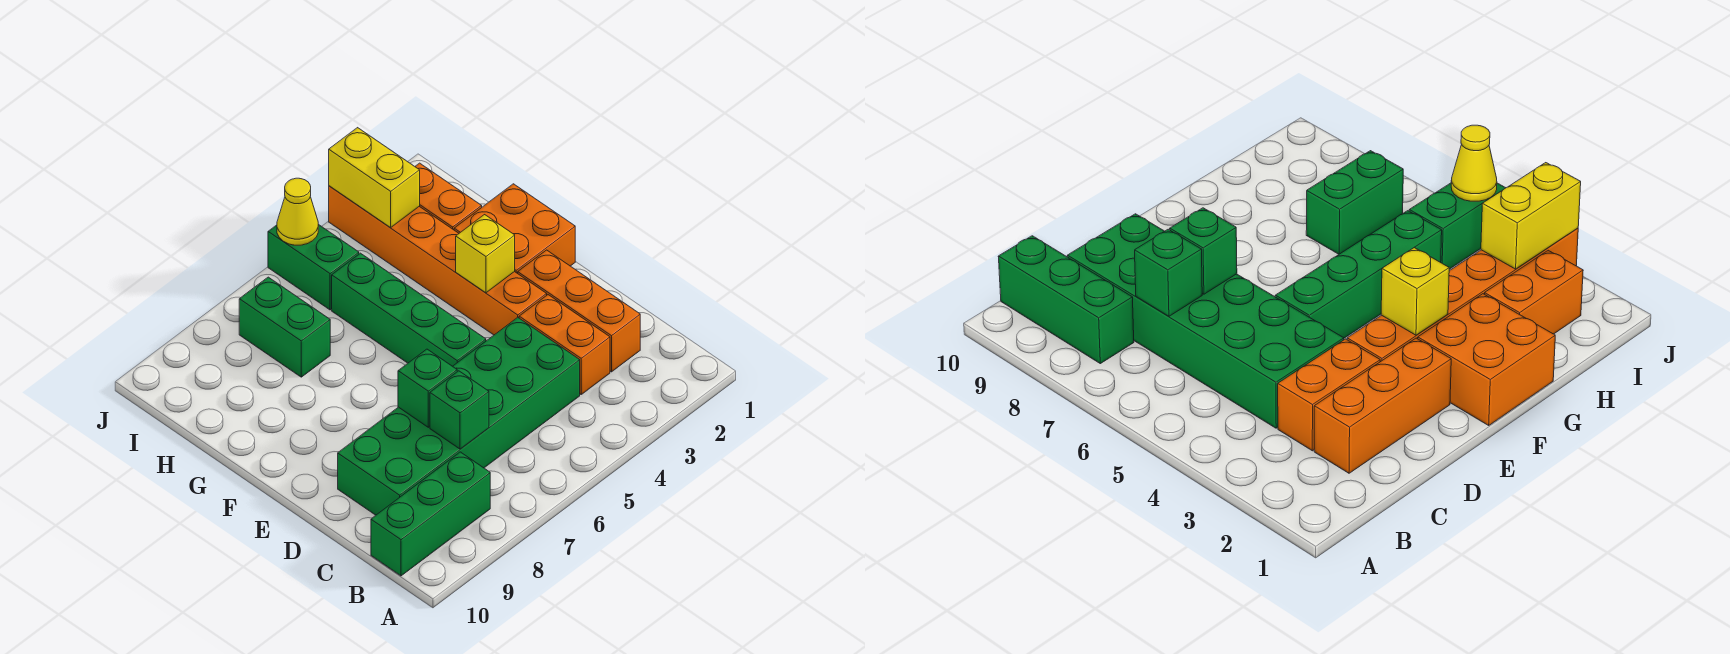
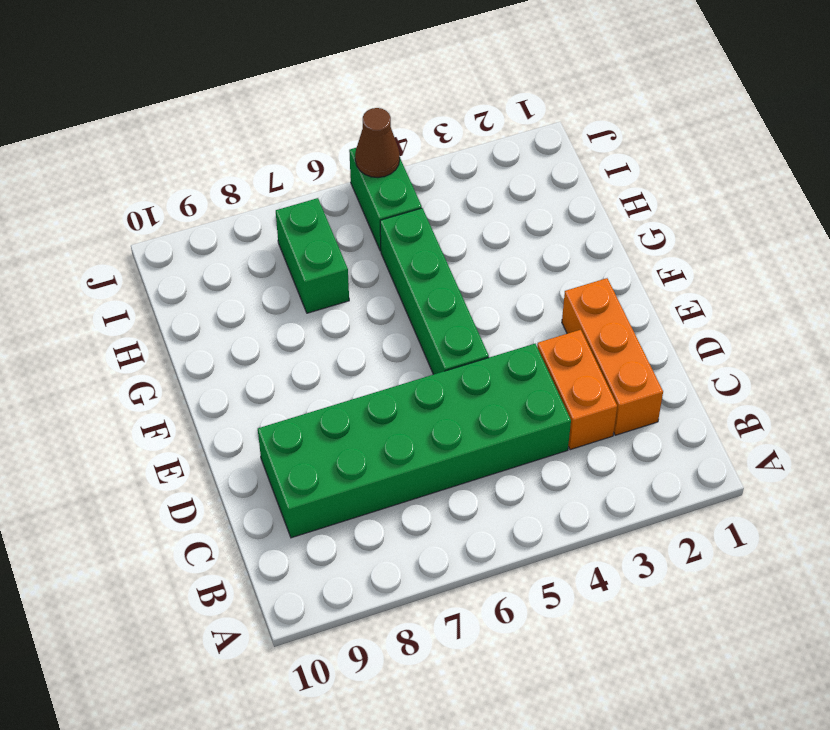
brown cone J5 level 2 -> yellow cone J5 level 2
none -> green brick B8:B10 level 1
none -> orange brick E3:J3 level 1
none -> orange brick F1:G2 level 1

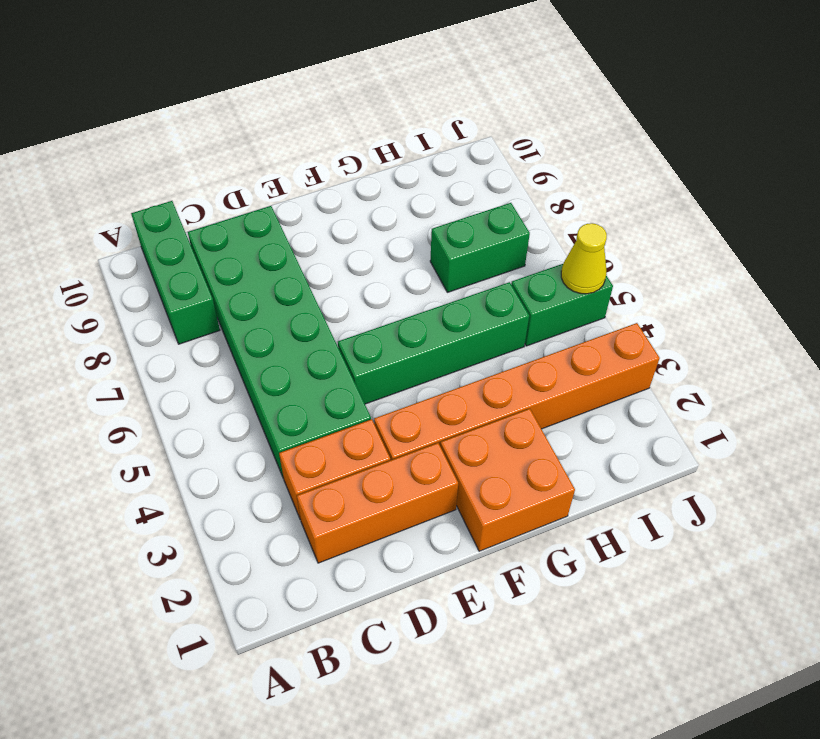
none -> orange brick H2:I2 level 1
none -> green brick C7 level 2
none -> green brick D7 level 2

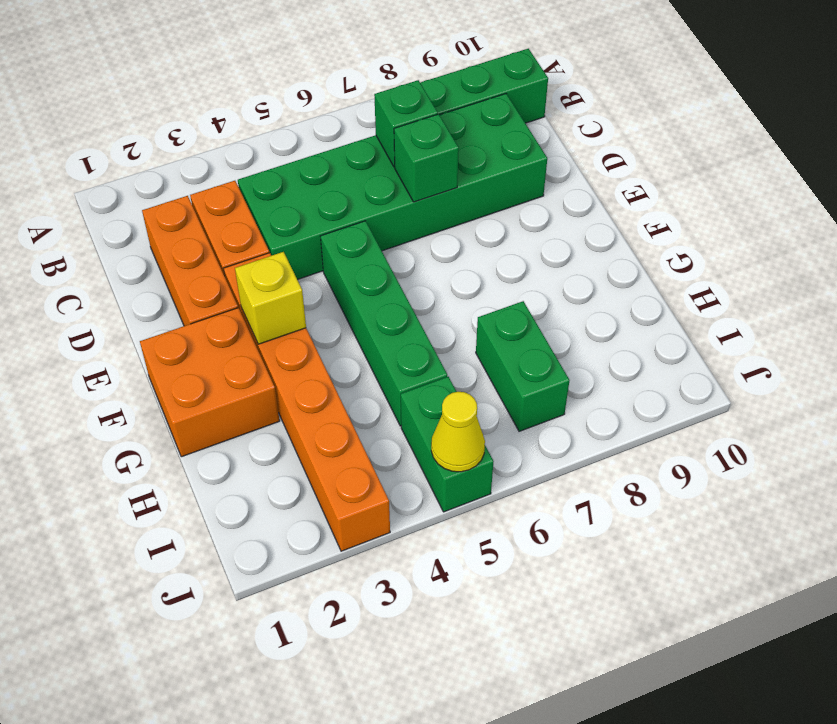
none -> orange brick H2:I2 level 1
none -> yellow brick I3:J3 level 2

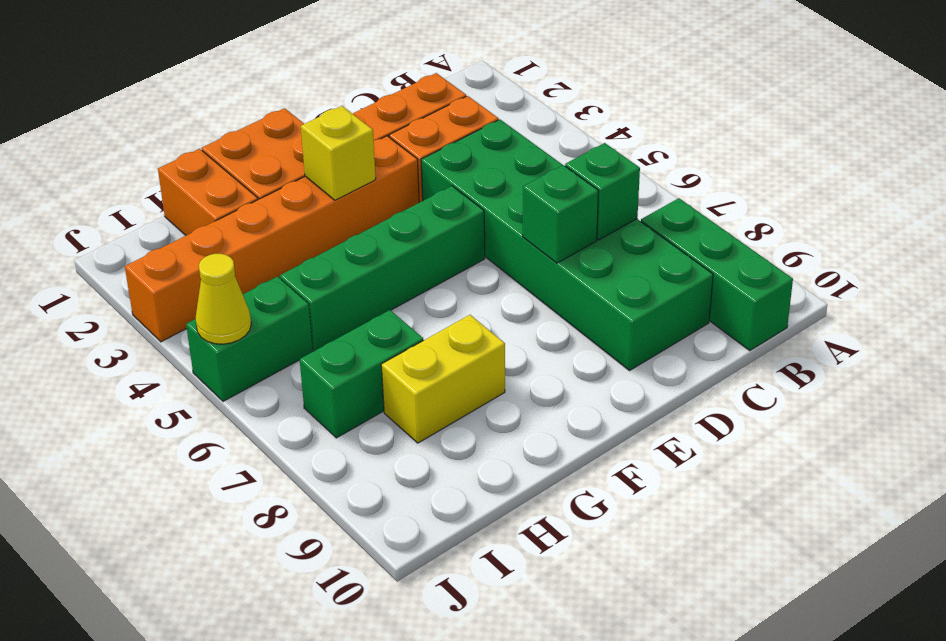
yellow brick G8:H8 level 1 -> yellow brick I3:J3 level 2
orange brick H1:H2 level 1 -> orange brick H2:I2 level 1

